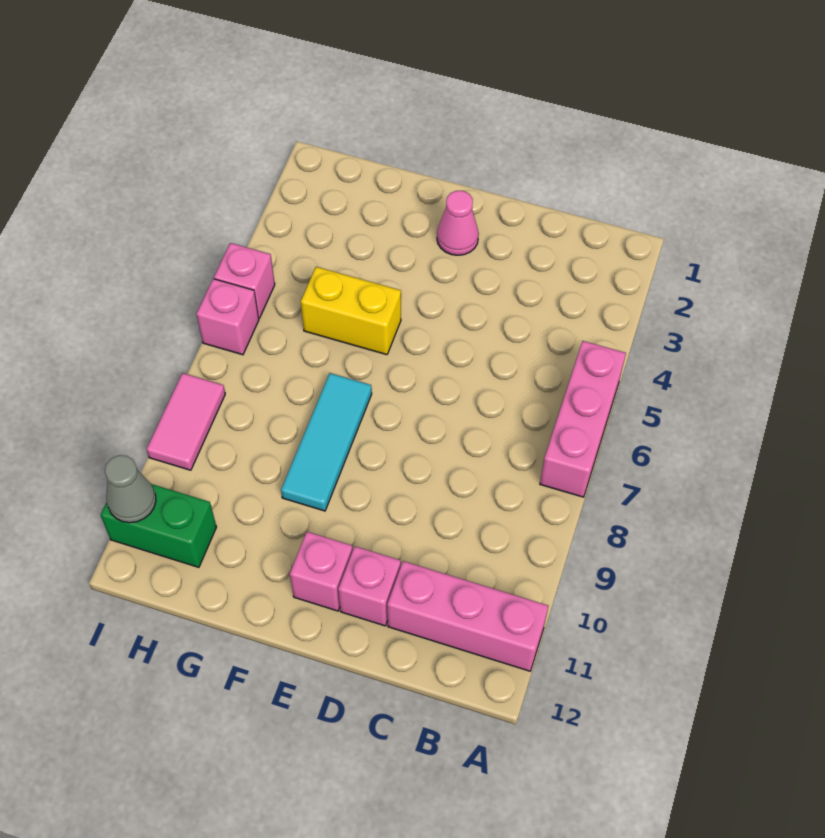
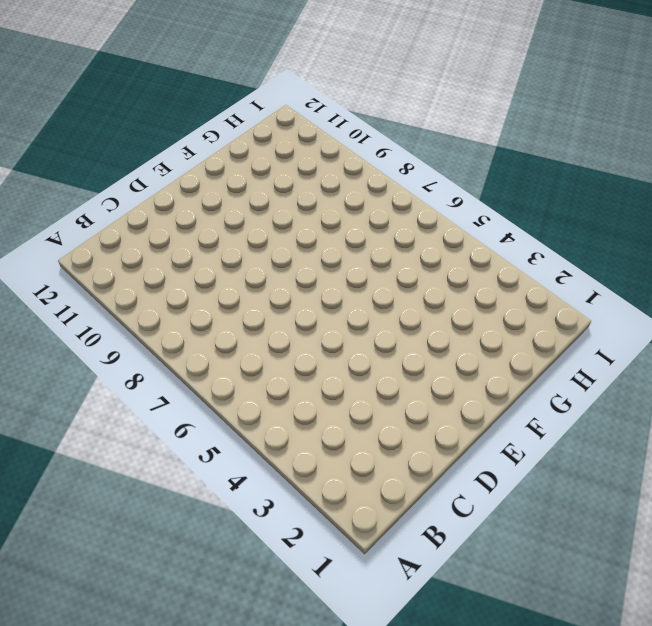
none -> pink brick A5:A7 level 1
none -> pink brick A11:C11 level 1
none -> pink brick D11 level 1

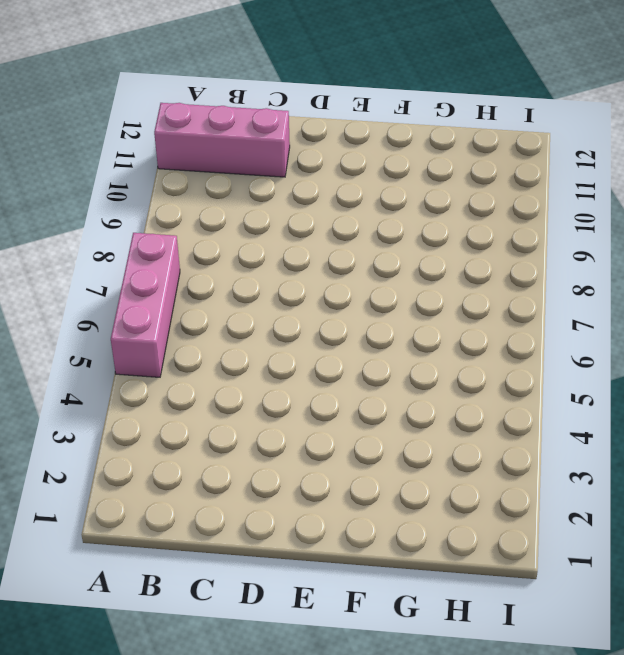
none -> pink brick D11 level 1
none -> pink cone E2 level 1
none -> pink brick E11 level 1

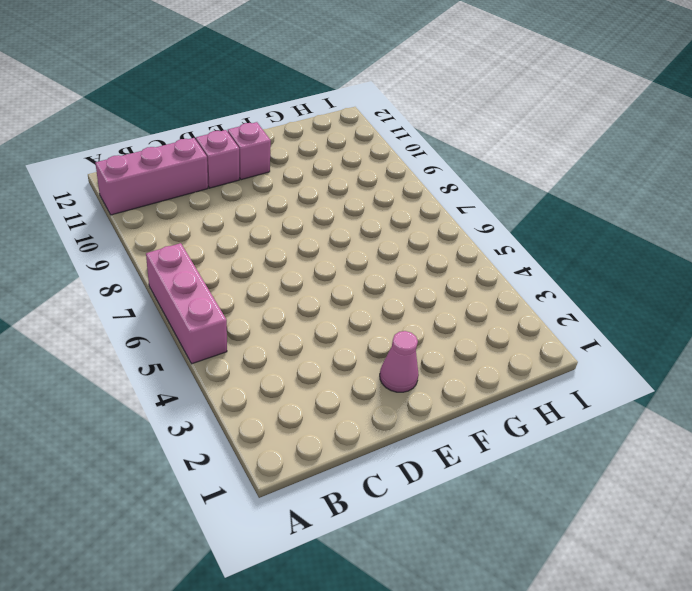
none -> yellow brick F5:G5 level 1
none -> cyan tile F7:F9 level 1
none -> green brick H11:I11 level 1

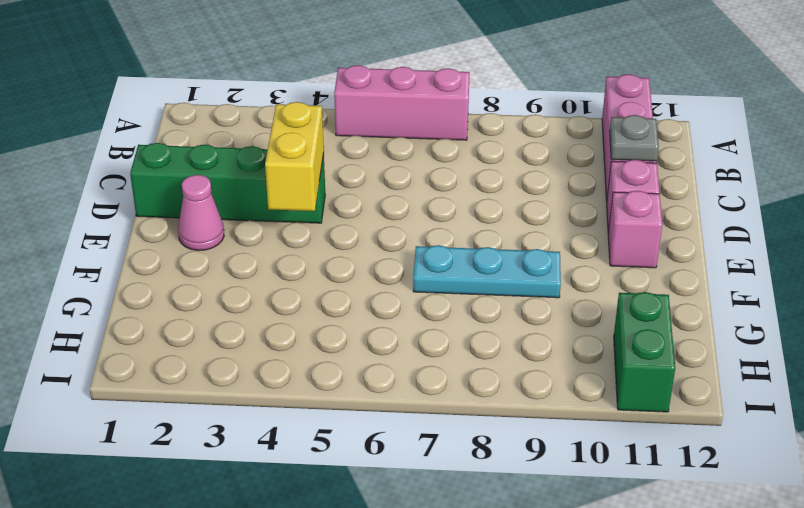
grey plate C11 level 2 -> none
green brick D1:D4 level 1 -> none
yellow brick D4:E4 level 2 -> yellow brick F5:G5 level 1
cyan plate F7:F9 level 1 -> cyan tile F7:F9 level 1
none -> pink brick I5 level 1
none -> pink brick I6 level 1
none -> pink tile I8:I9 level 1

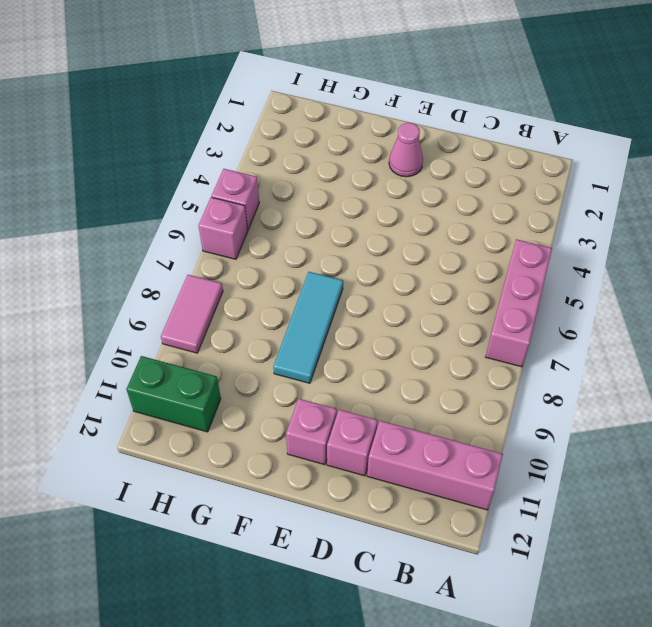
none -> yellow brick F5:G5 level 1
none -> grey cone I11 level 2

